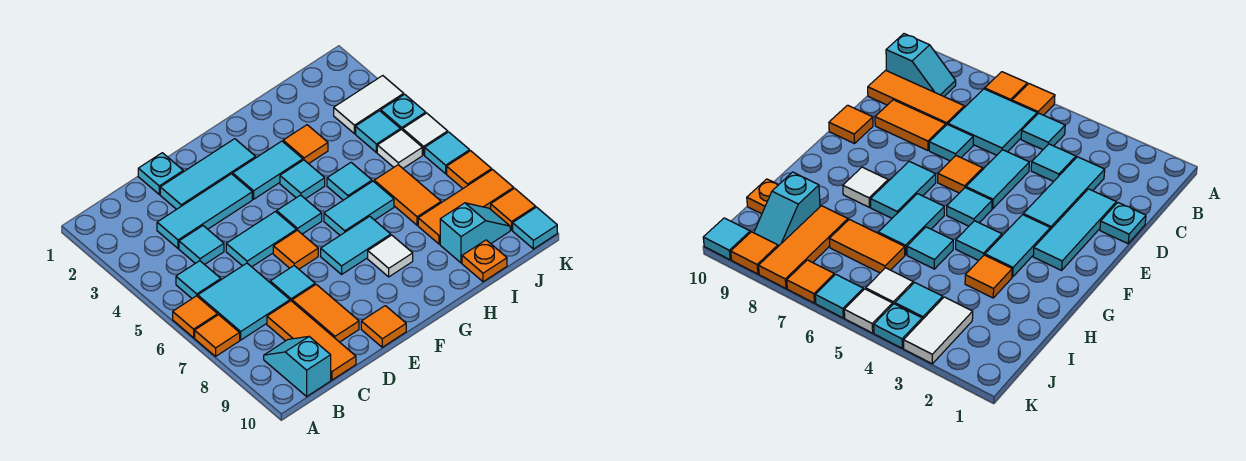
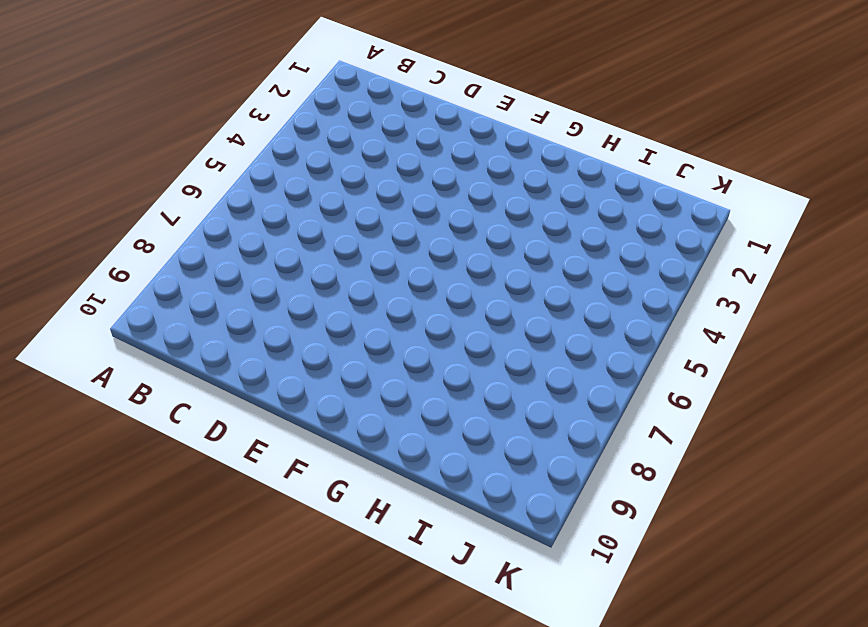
none -> orange tile A6 level 1
none -> orange tile A7 level 1
none -> cyan tile B5 level 1
none -> cyan tile B6:C7 level 1

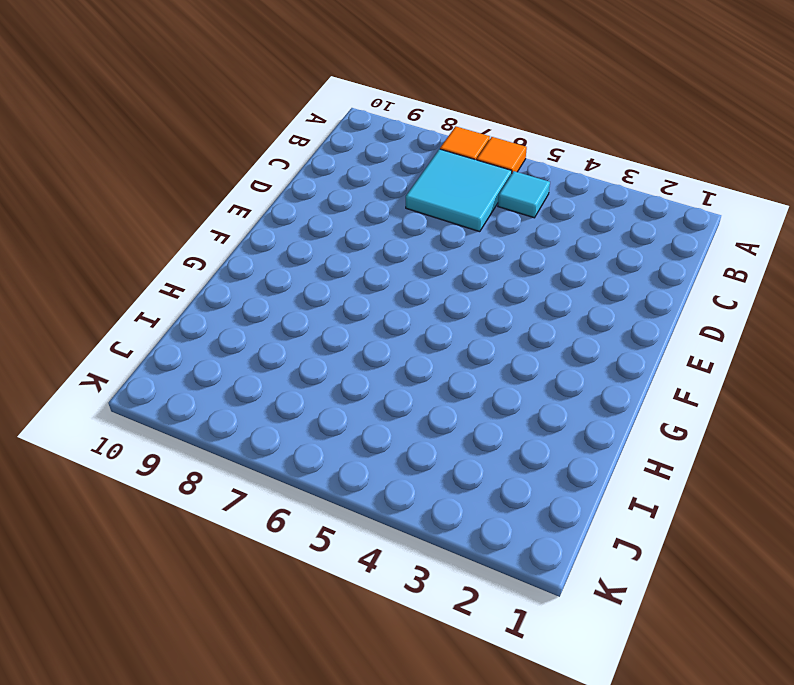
none -> cyan slope B9:B10 level 1 top 10
none -> cyan tile C3:E3 level 1
none -> cyan tile C4 level 1
none -> orange tile C8:C10 level 1

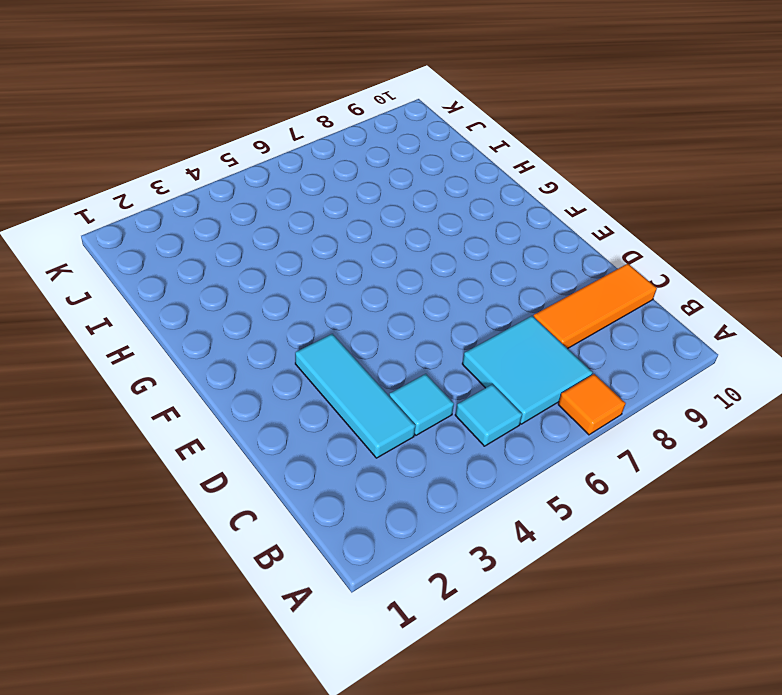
none -> orange tile A6 level 1
none -> cyan slope B9:B10 level 1 top 10
none -> cyan plate D1 level 1
none -> cyan tile D2:F2 level 1

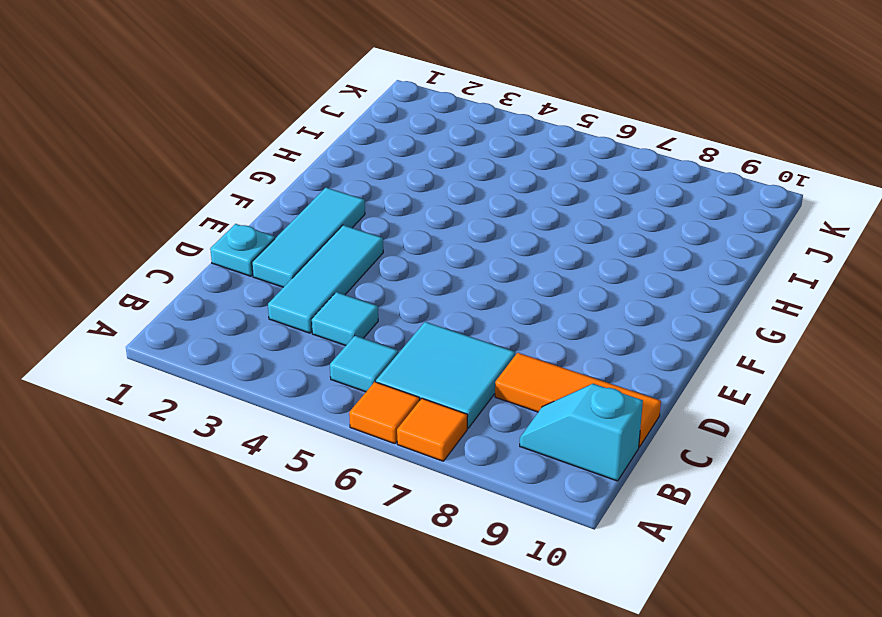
none -> cyan tile D5:E5 level 1
none -> cyan tile D7 level 1
none -> orange tile D8:D9 level 1
none -> orange tile E6 level 1

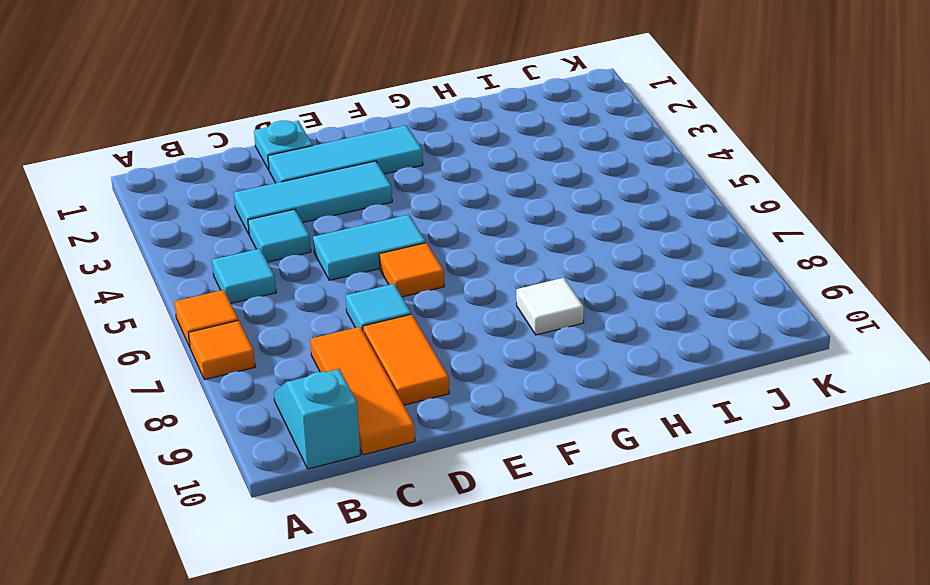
none -> cyan tile B6:C7 level 1
none -> orange tile E10 level 1
none -> cyan tile F3:G3 level 1
none -> cyan tile F5 level 1

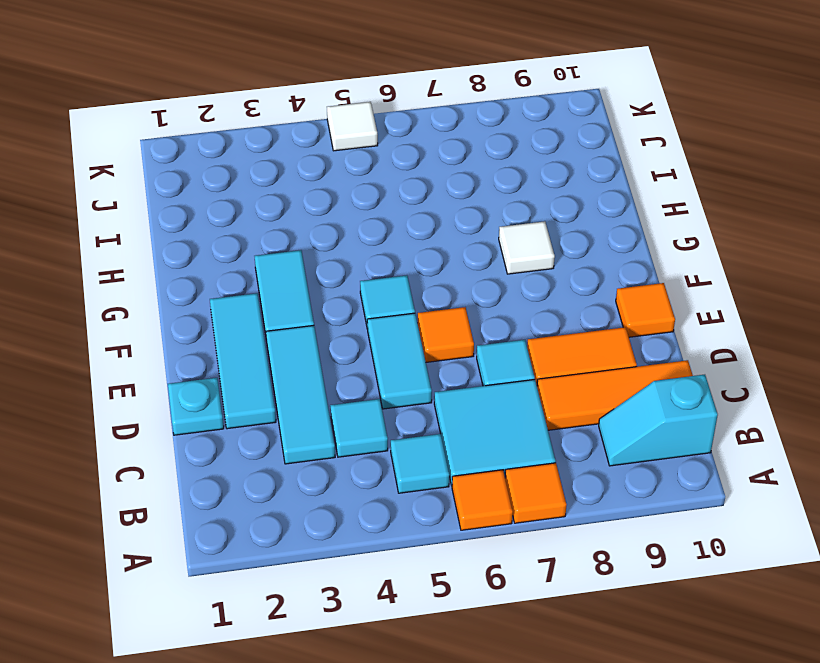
none -> cyan tile F7:G7 level 1
none -> cyan tile G4 level 1
none -> cyan tile G6:H6 level 1
none -> orange tile H3 level 1

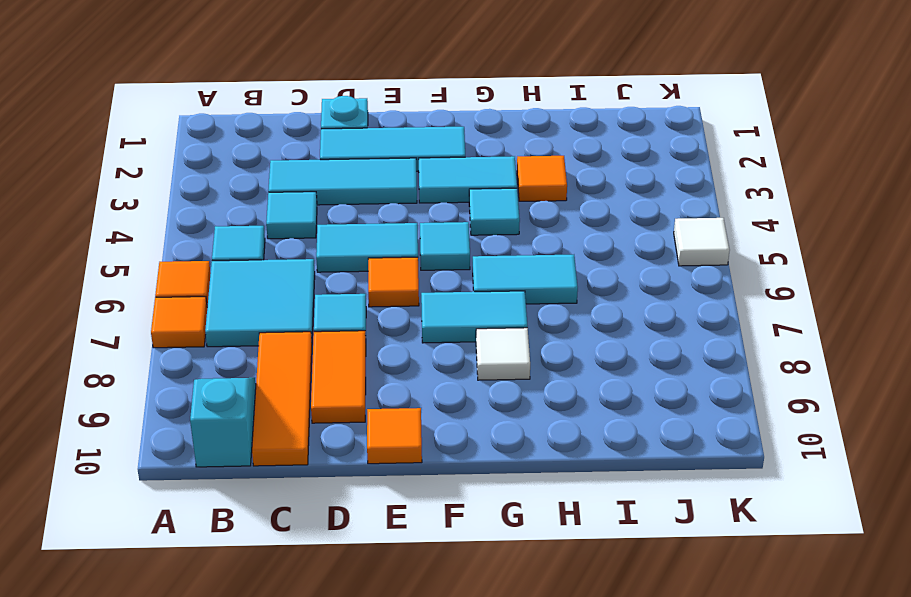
none -> cyan tile H5 level 1
none -> orange tile I6:I7 level 1
none -> orange tile I8:K8 level 1
none -> cyan slope I9:J9 level 1 top I

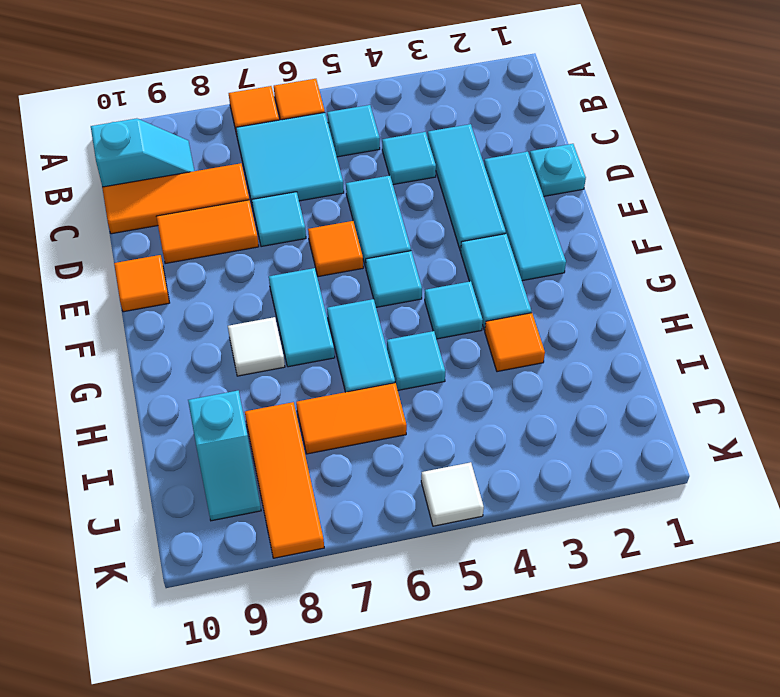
none -> orange plate I10 level 1
none -> white tile J3:K3 level 1
none -> cyan tile J4 level 1
none -> white tile J5 level 1

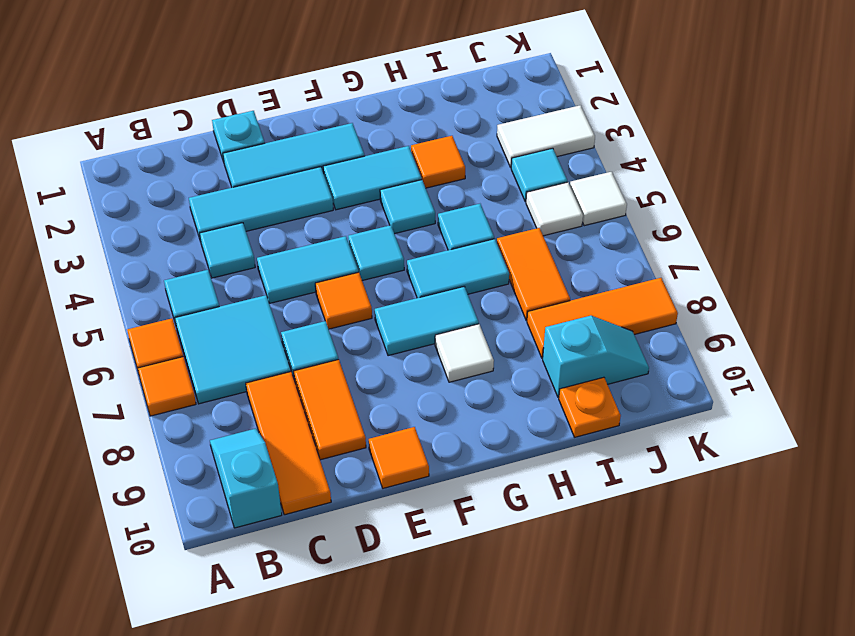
none -> cyan plate K4 level 1
none -> cyan tile K6 level 1
none -> orange tile K7 level 1
none -> orange tile K9 level 1

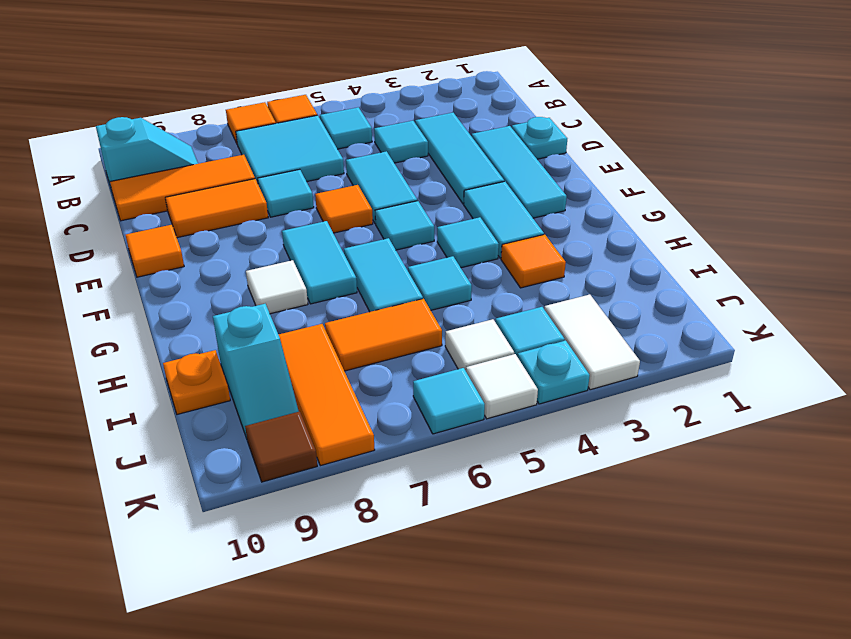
brown tile K9 level 1 -> orange tile K9 level 1
none -> orange tile K7 level 1
none -> cyan tile K10 level 1

